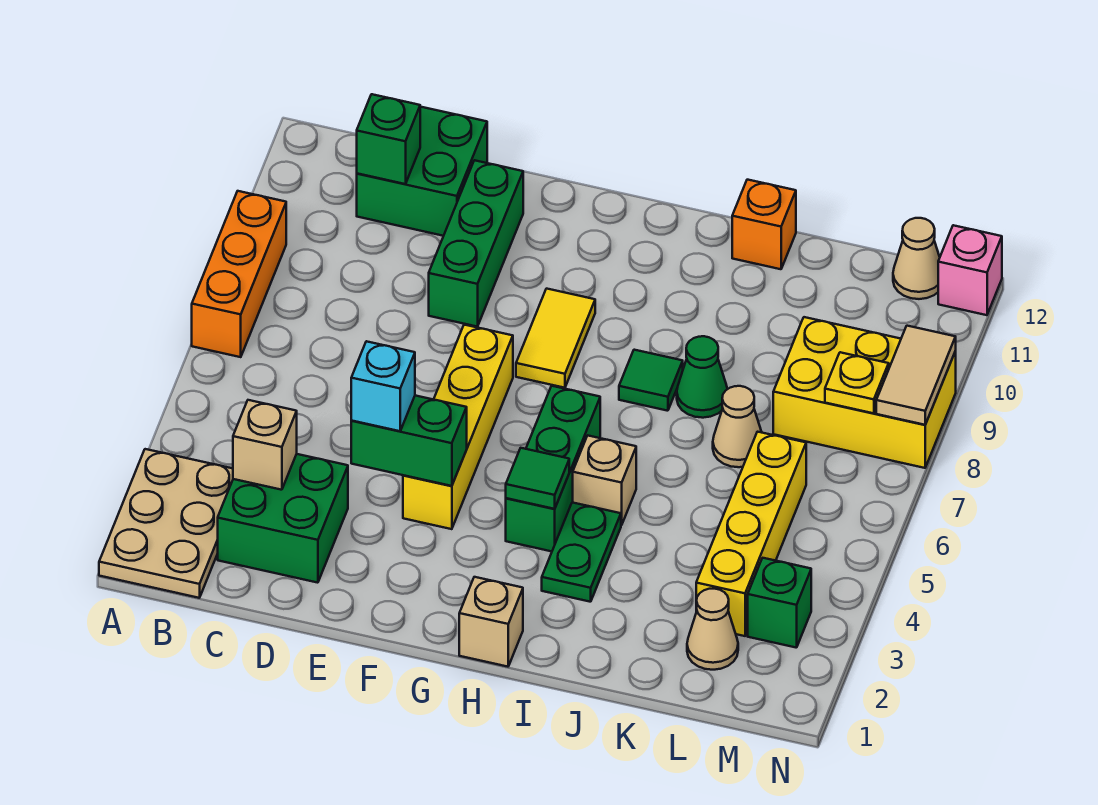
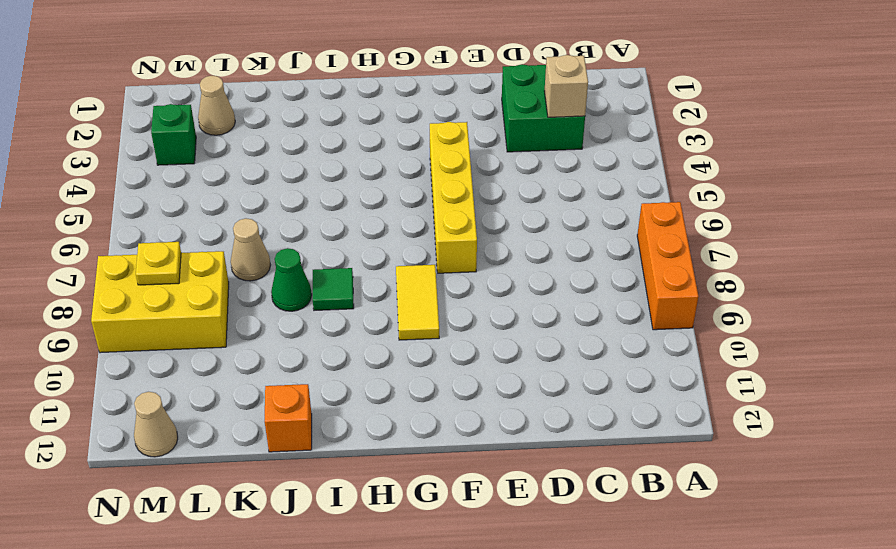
none -> tan plate A1:B3 level 1
none -> green brick C11:D12 level 1
none -> green brick E9:E11 level 1

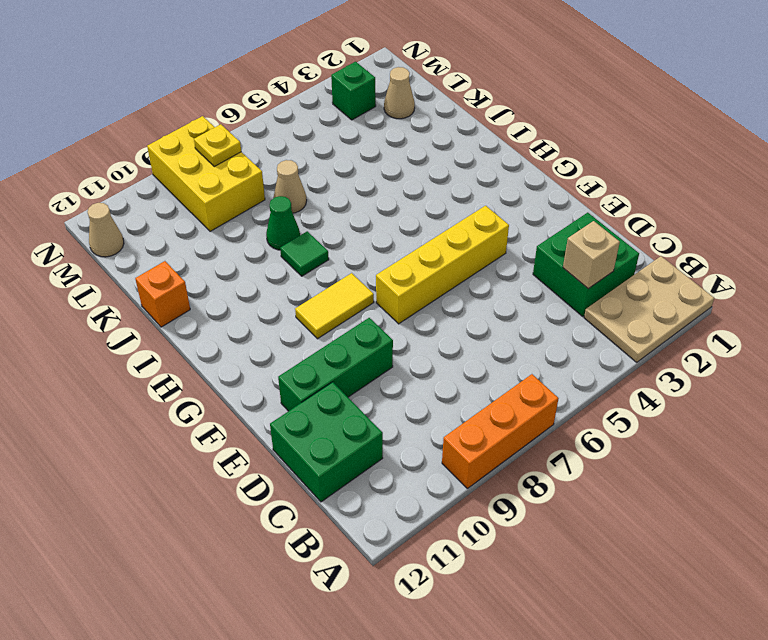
none -> tan brick H1 level 1
none -> green brick H4:H6 level 1
none -> green plate I3:I4 level 1

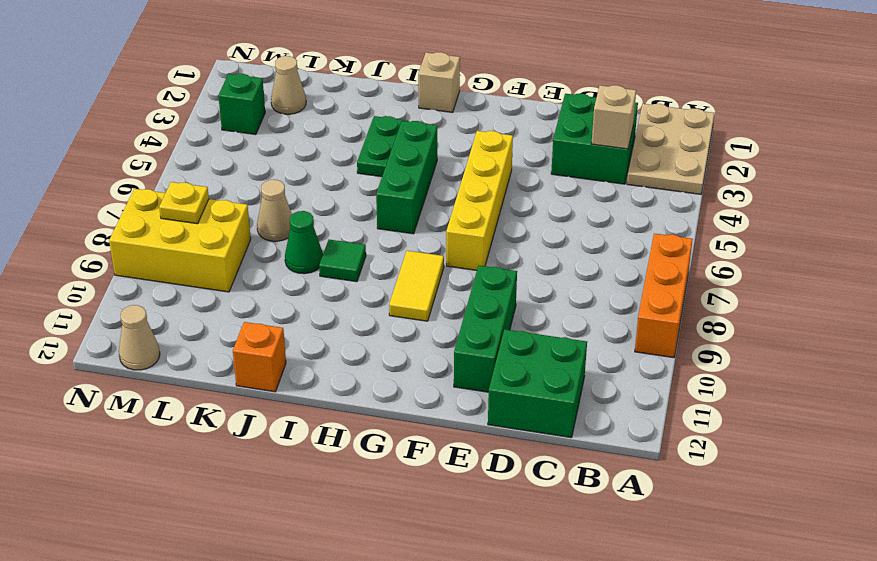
none -> tan brick I5 level 1
none -> yellow brick L3:L6 level 1
none -> pink brick N12 level 1

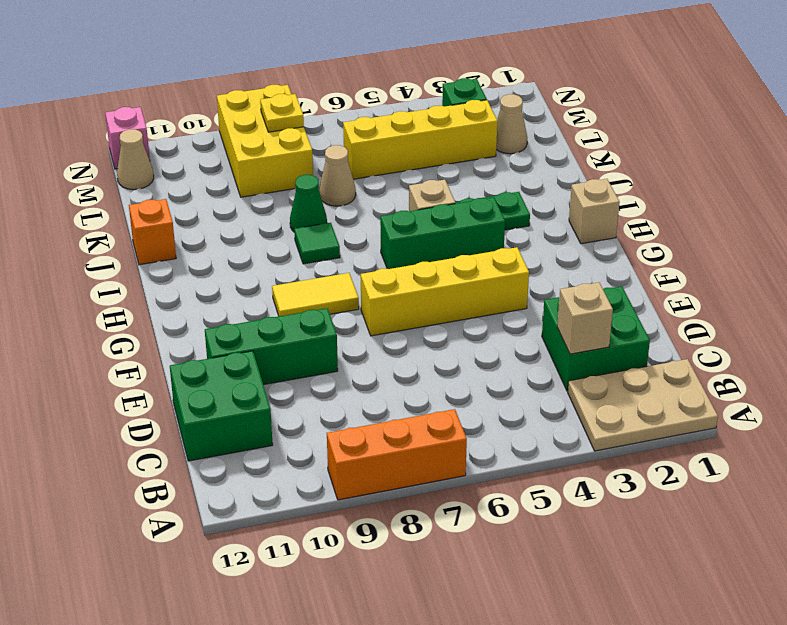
none -> green brick C11 level 2
none -> green brick E4:F4 level 2
none -> green tile H4 level 2

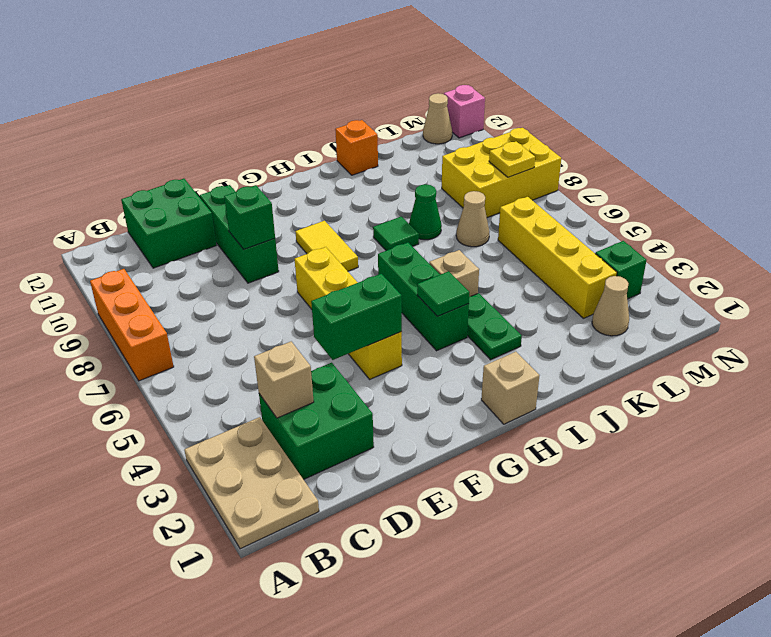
green brick E9 level 2 -> green brick C11 level 2
none -> tan tile N8:N9 level 2
none -> cyan brick E4 level 3

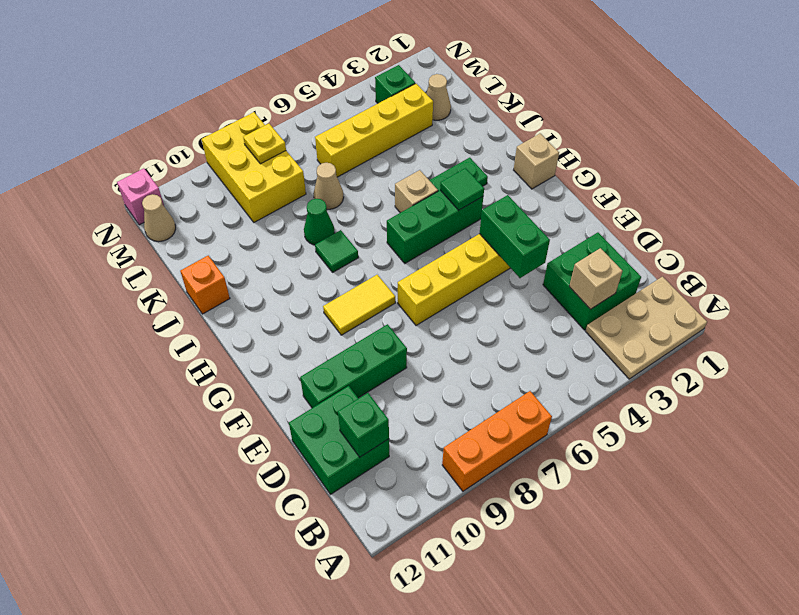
none -> tan tile N8:N9 level 2
none -> cyan brick E4 level 3

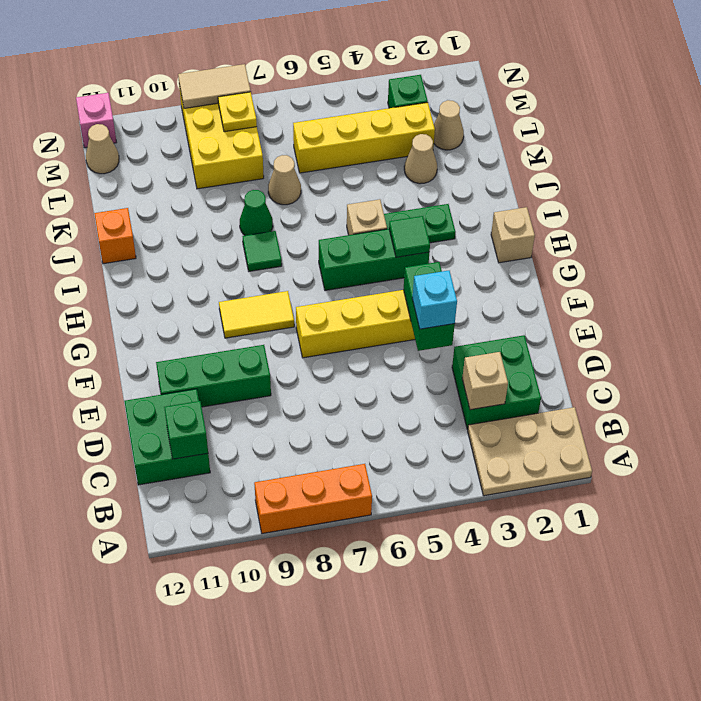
tan cone K3 level 1 -> none

